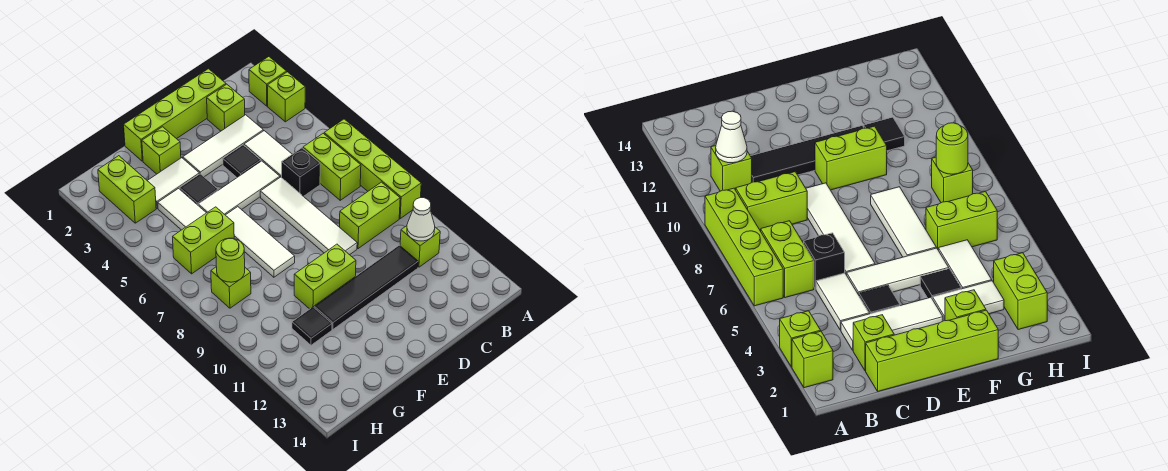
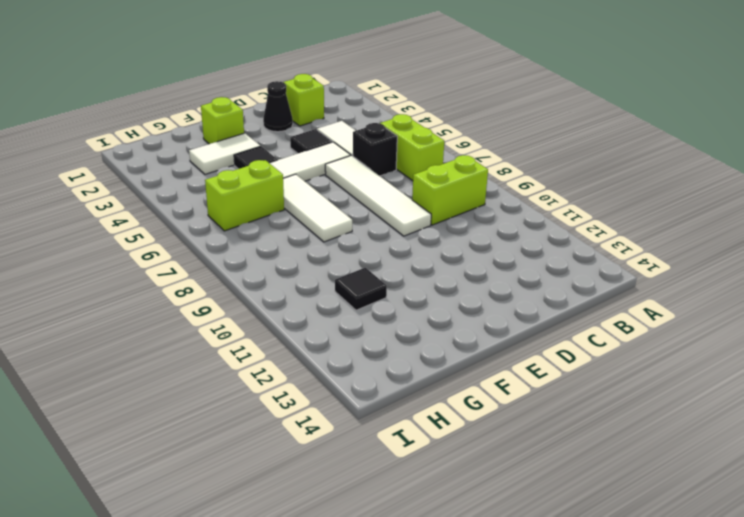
black cone D2 level 1 -> none
none -> lime brick A2 level 1
none -> lime brick A3 level 1
none -> lime brick A6:A9 level 1

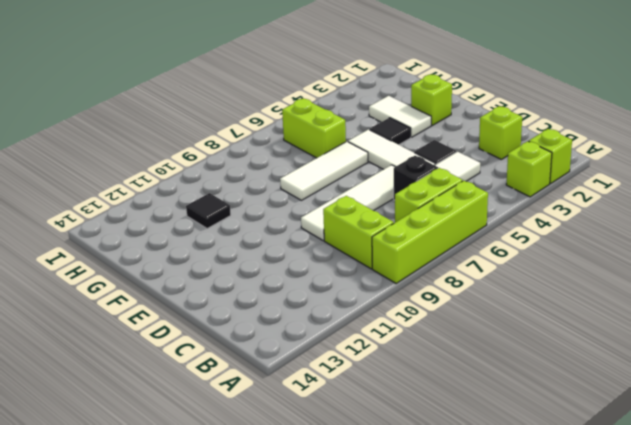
none -> lime brick B11 level 1
none -> lime brick C1:F1 level 1
none -> white tile C3:E3 level 1

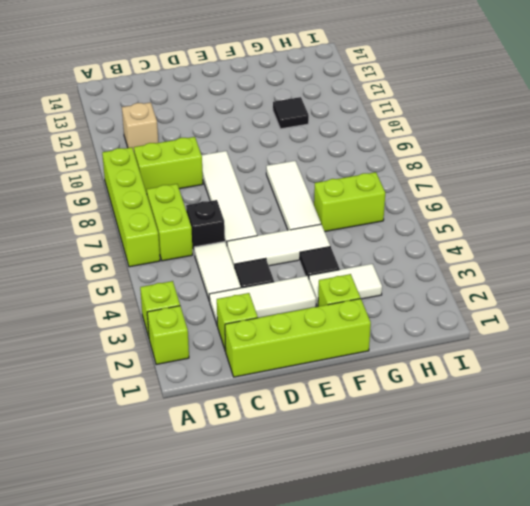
tan brick B11 level 1 -> lime brick B11 level 1
none -> black tile C11:F11 level 1
none -> lime brick E10:F10 level 1
none -> white tile G4:G5 level 1

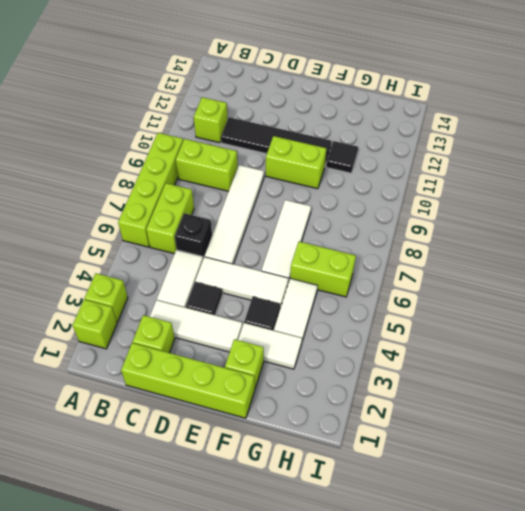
none -> lime brick H2:H3 level 1
none -> lime brick H8 level 1
none -> white cone B11 level 2

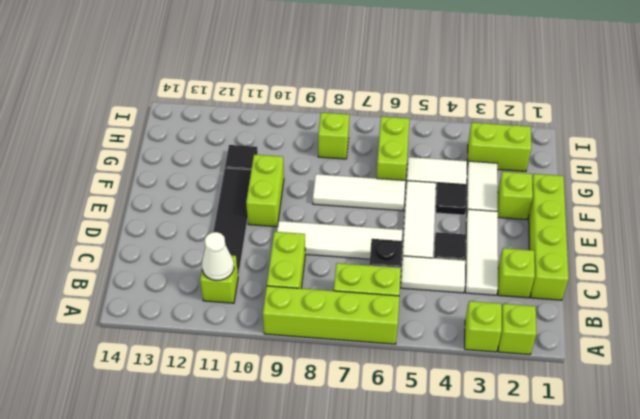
none -> lime round brick H8 level 2

